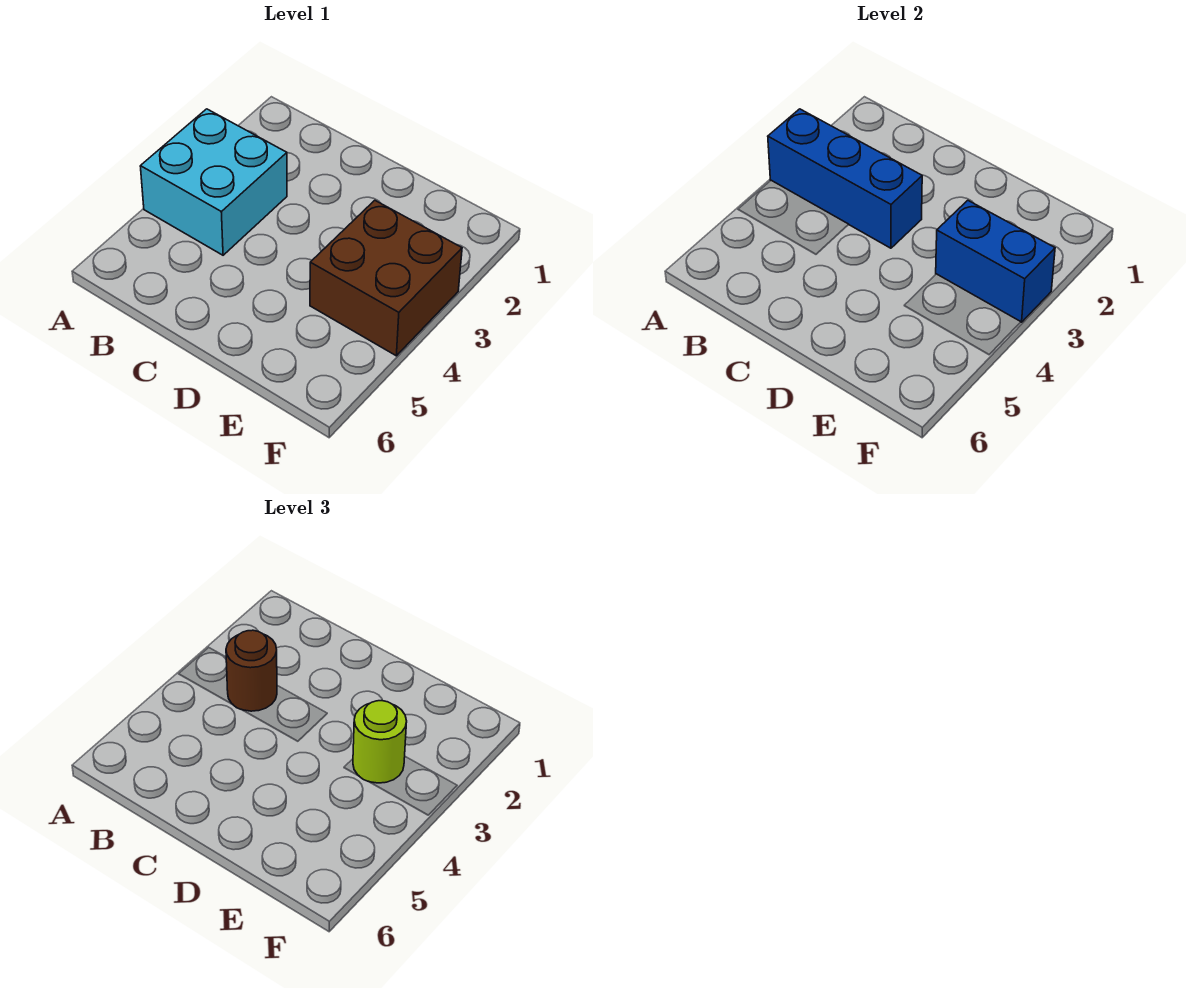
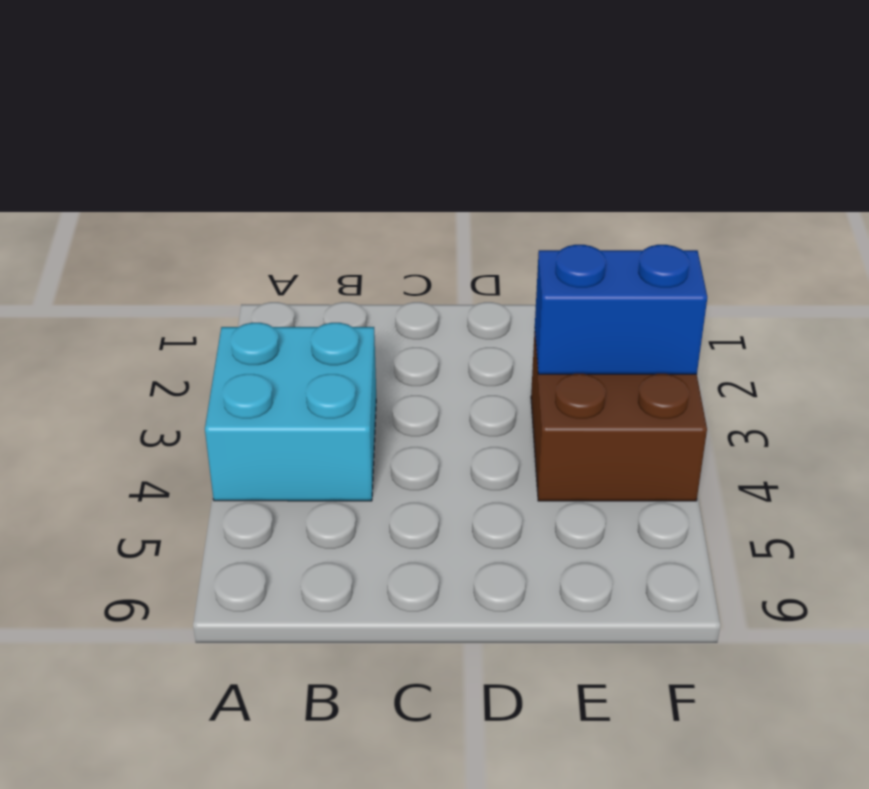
none -> blue brick A3:C3 level 2
none -> brown round brick B3 level 3

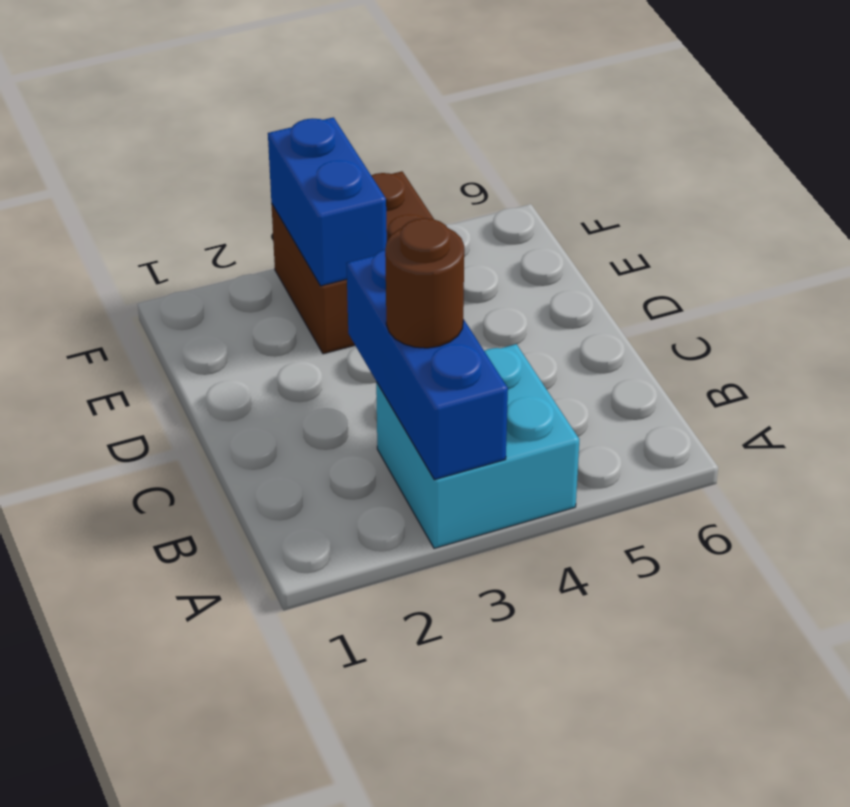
none -> lime round brick E3 level 3

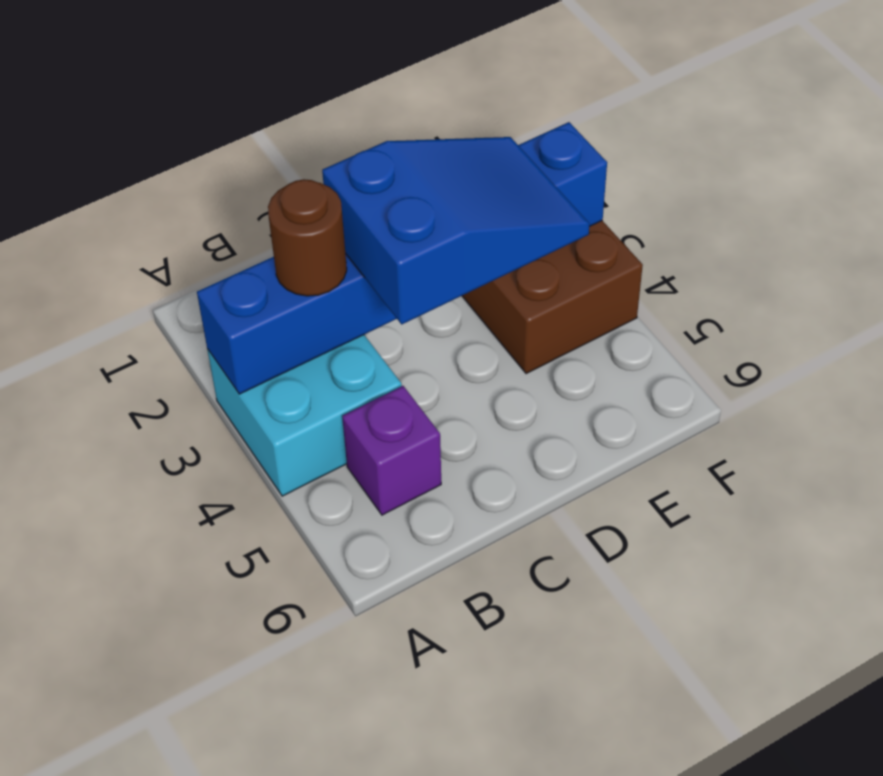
purple brick B5 level 1 -> none
blue slope C3:E4 level 3 top C -> lime round brick E3 level 3

